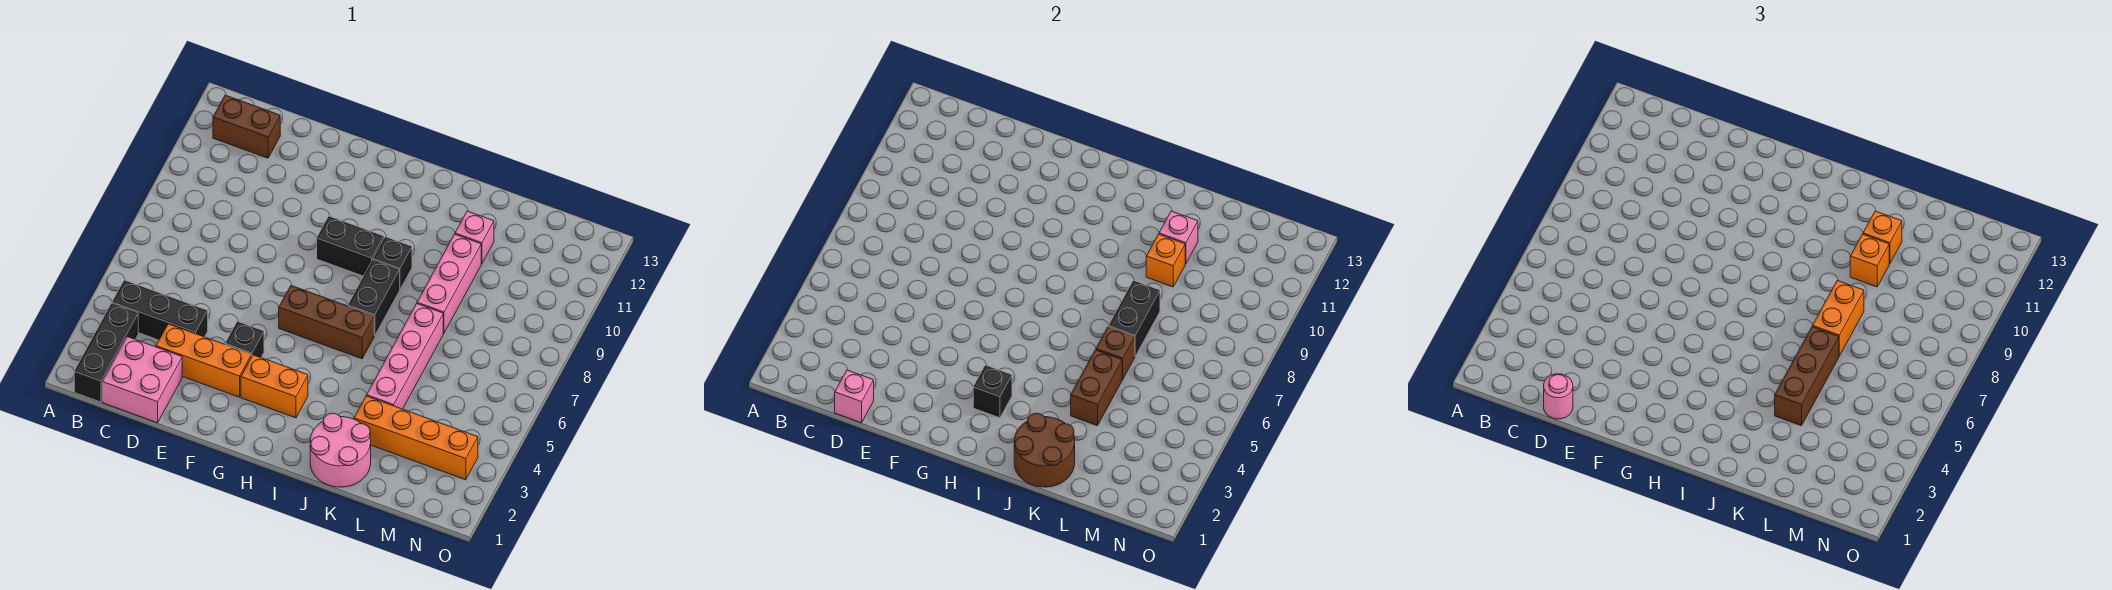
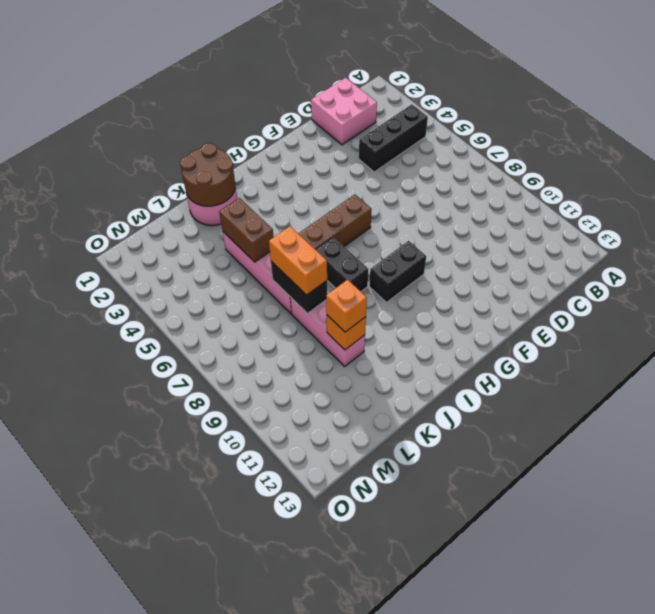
none -> black brick B1:B3 level 1
none -> brown brick B12:C12 level 1
none -> orange brick D3:F3 level 1

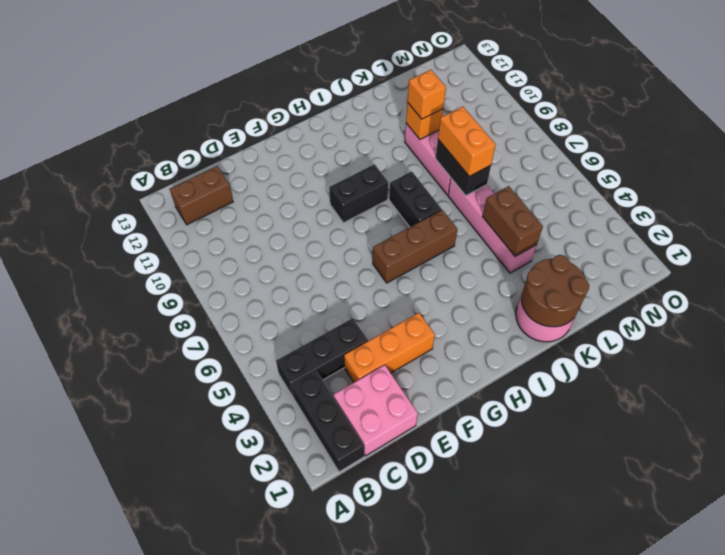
none -> black brick F4 level 1
none -> orange brick G3:H3 level 1
none -> black brick I9 level 1

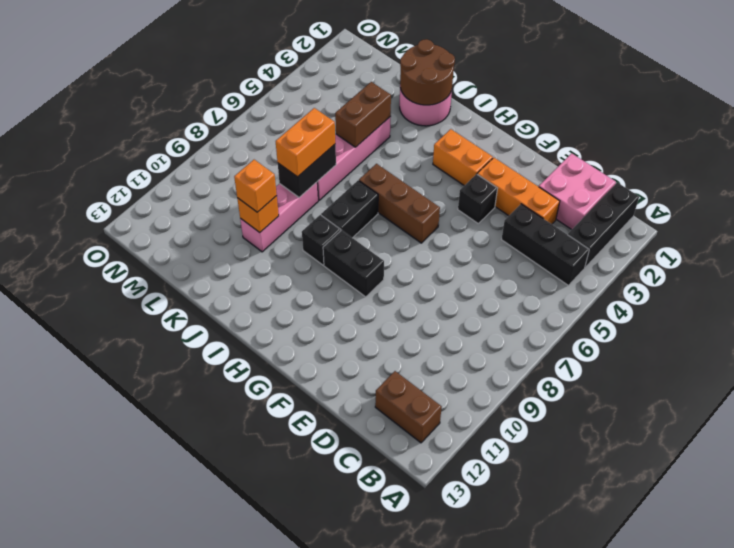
none -> orange brick K3:N3 level 1
none -> pink brick K11 level 1
none -> pink brick D1 level 2

